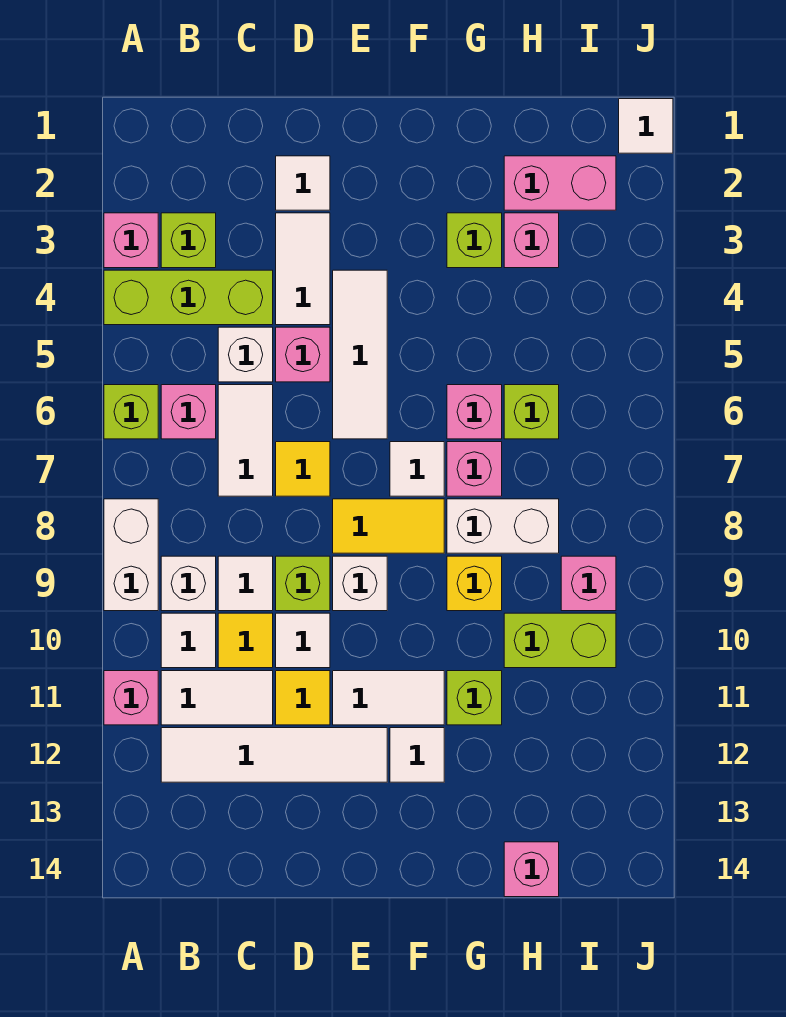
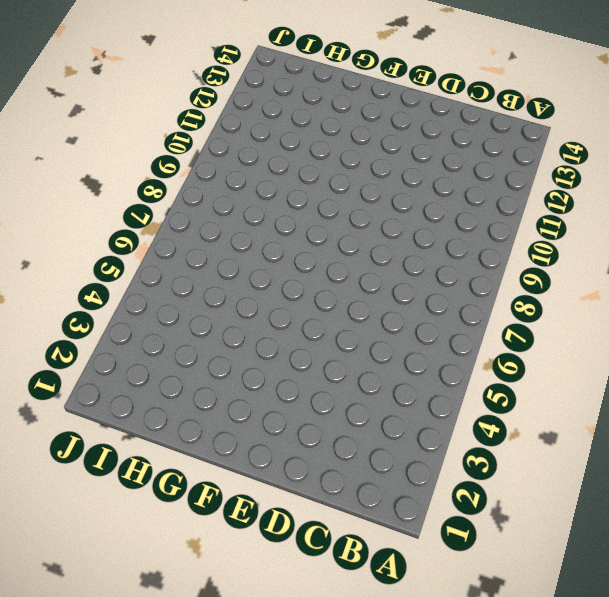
none -> pink brick A3 level 1
none -> lime brick A4:C4 level 1
none -> lime brick A6 level 1
none -> white brick A8:A9 level 1

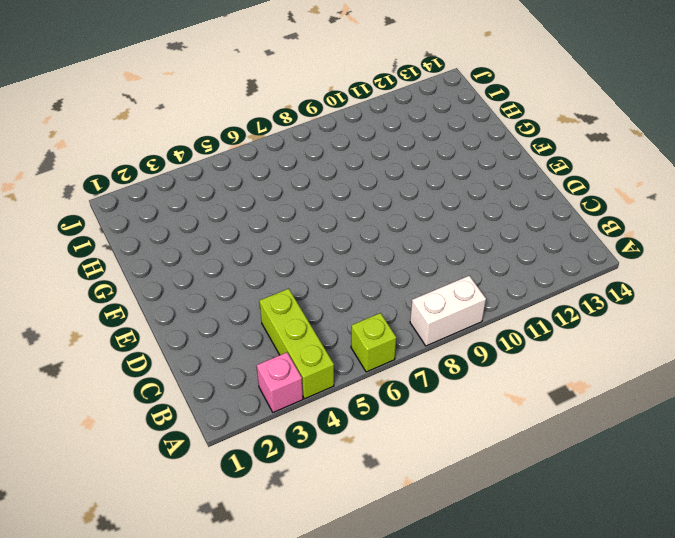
none -> pink brick A11 level 1
none -> lime brick B3 level 1
none -> pink brick B6 level 1
none -> white brick B9 level 1

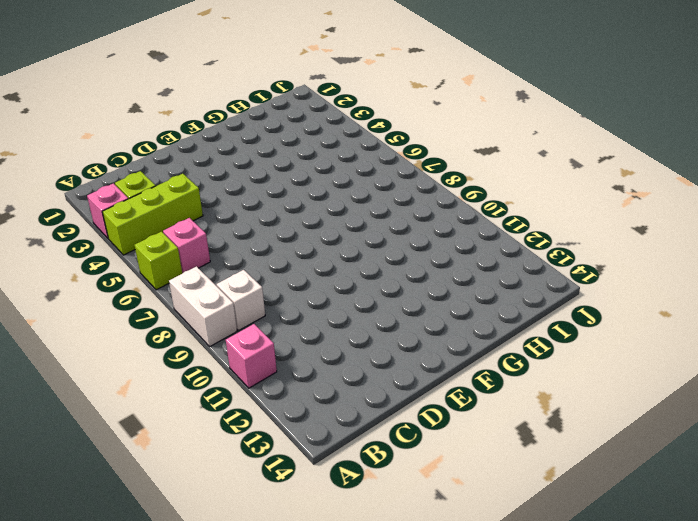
none -> white tile B10 level 1
none -> white tile B11:C11 level 1
none -> white tile B12:E12 level 1
none -> white brick C5 level 1

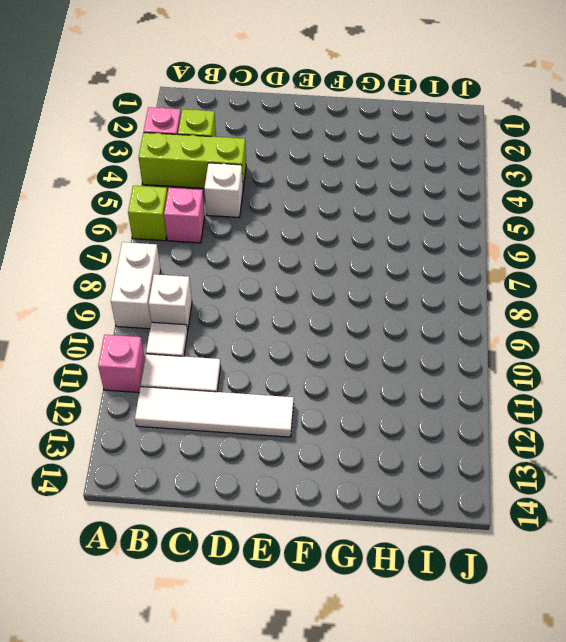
none -> white tile C6:C7 level 1
none -> white tile C9 level 1
none -> yellow tile C10 level 1
none -> white tile D2 level 1

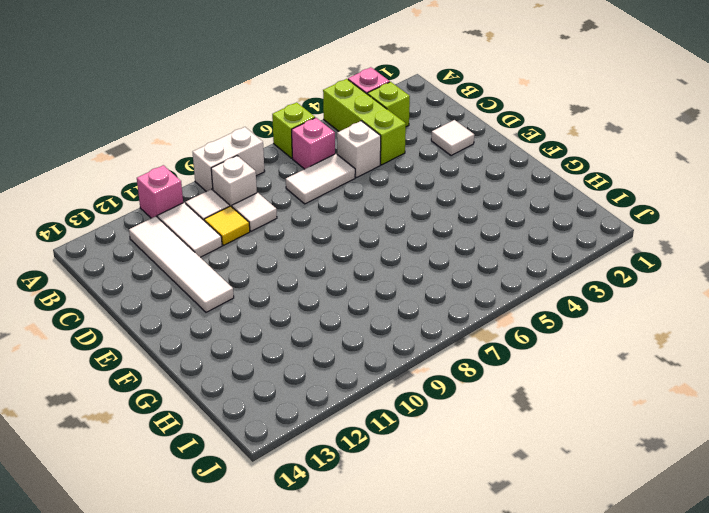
none -> white tile D3:D4 level 1
none -> pink brick D5 level 1
none -> yellow tile D7 level 1
none -> lime brick D9 level 1

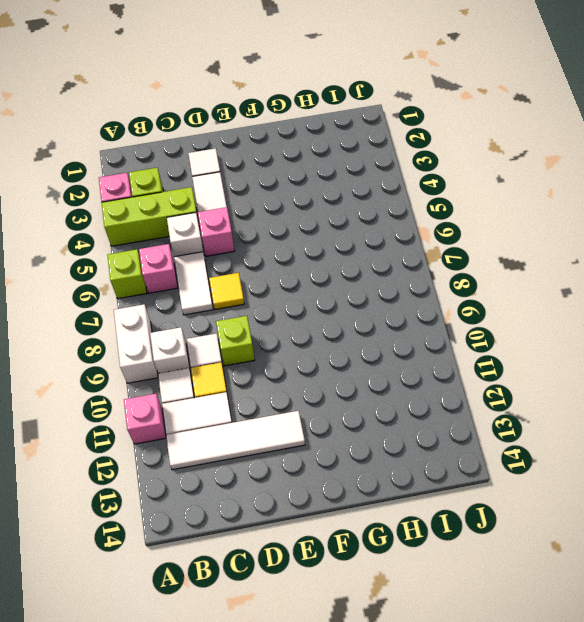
none -> white tile D10 level 1
none -> yellow tile D11 level 1
none -> white tile E4:E6 level 1
none -> yellow tile E8:F8 level 1

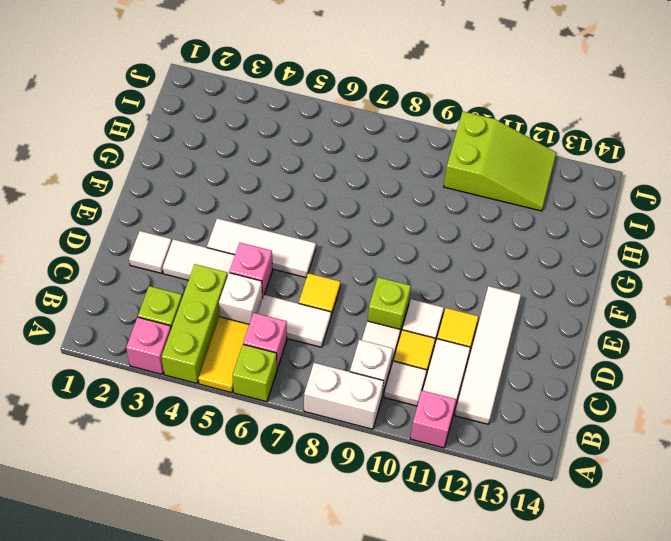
yellow tile A5:B5 level 1 -> yellow tile E8:F8 level 1
lime slope I10:J12 level 1 top 10 -> lime brick H10:I10 level 1
none -> white brick E9 level 1
none -> white tile E11:F11 level 1
none -> white tile F7 level 1
none -> white tile F12 level 1

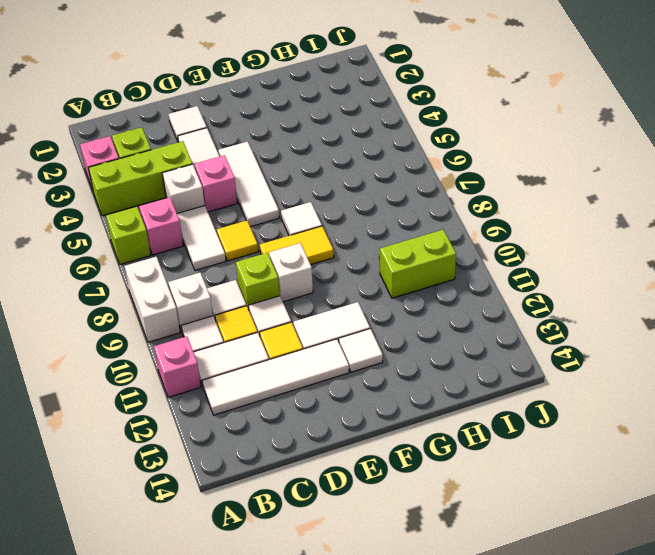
none -> lime brick G3 level 1
none -> pink brick G6 level 1
none -> pink brick G7 level 1
none -> white brick G8:H8 level 1

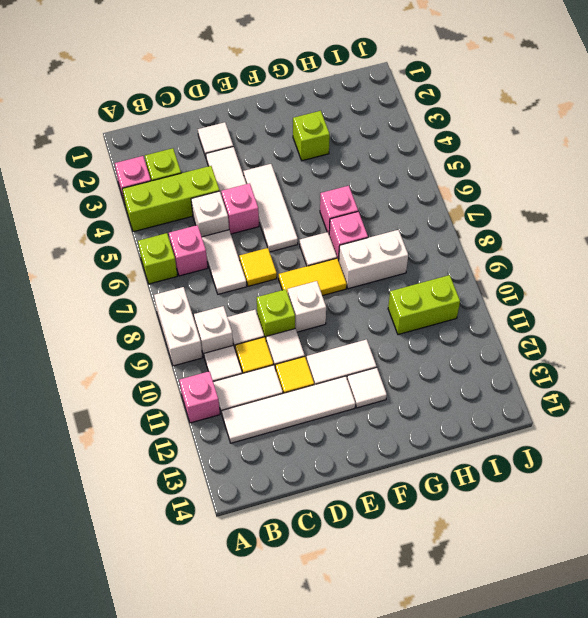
none -> yellow brick G9 level 1
none -> lime brick G11 level 1
none -> pink brick H2:I2 level 1
none -> pink brick H3 level 1

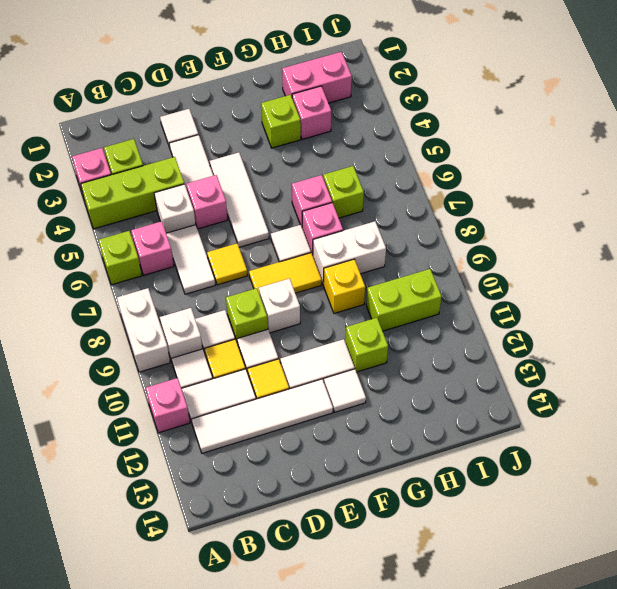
none -> pink brick H14 level 1
none -> pink brick I9 level 1
none -> white tile J1 level 1

